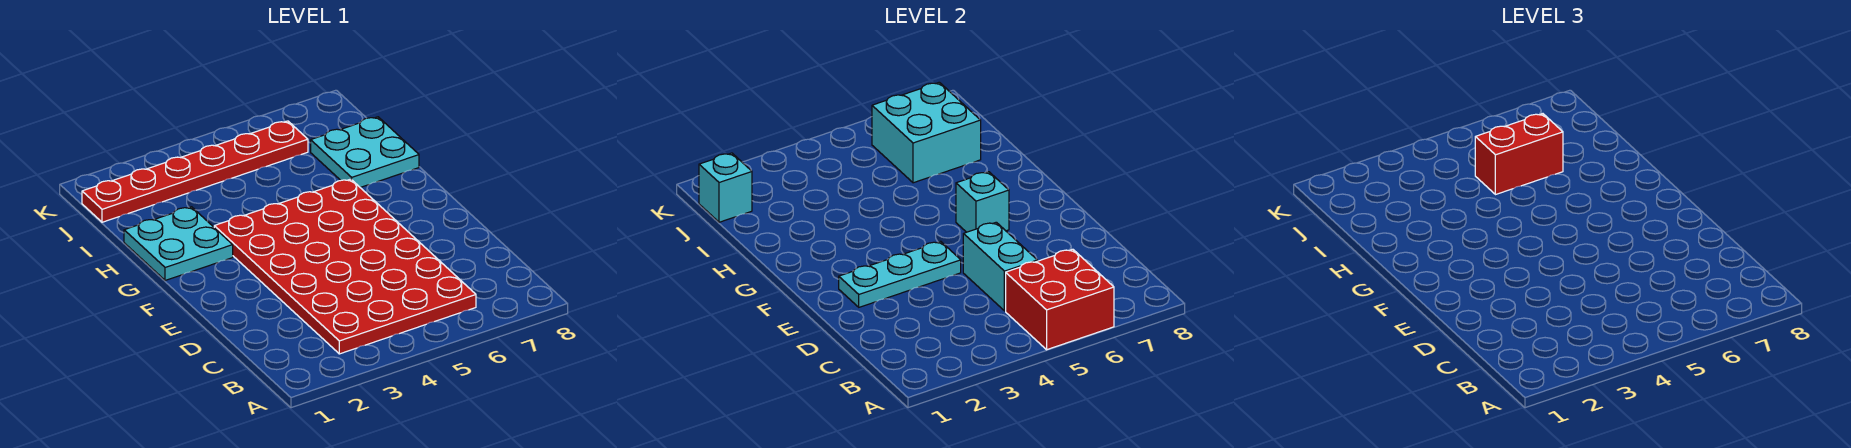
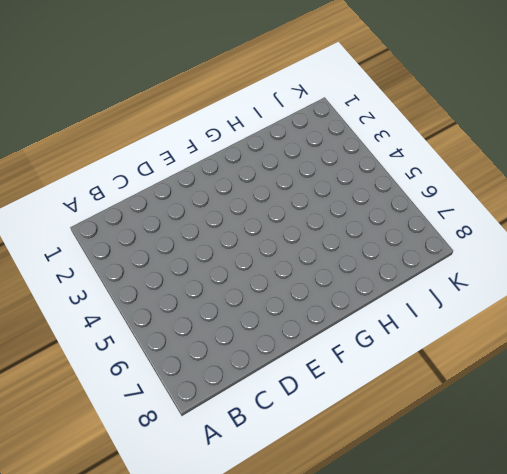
none -> red plate B3:G6 level 1
none -> cyan plate G1:H2 level 1

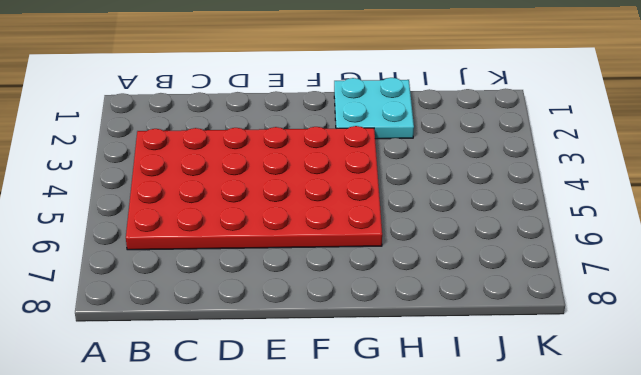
none -> cyan plate H7:I8 level 1
none -> red plate J1:J6 level 1

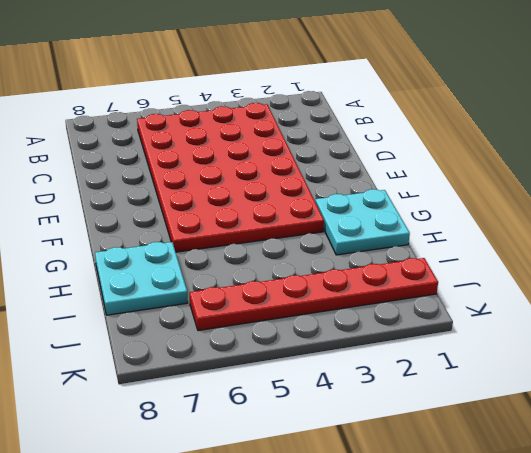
none -> red brick A5:B6 level 2
none -> cyan brick C5:D5 level 2

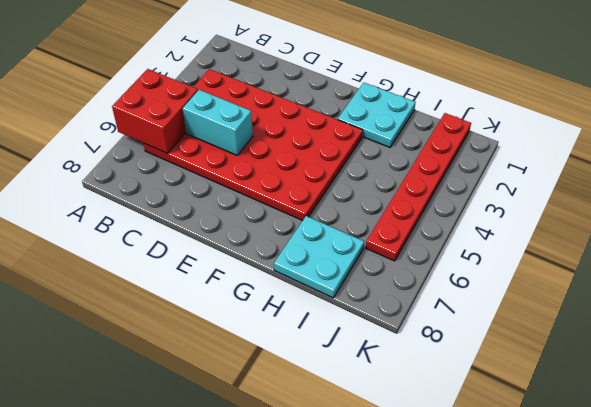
none -> cyan plate E2:E4 level 2
none -> cyan brick F6 level 2

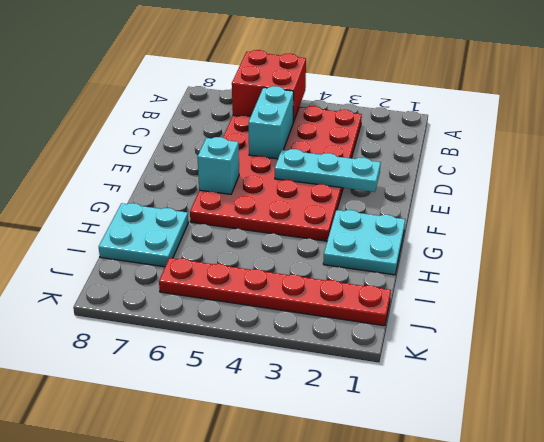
none -> cyan brick I6:J7 level 2
none -> cyan brick J1 level 2

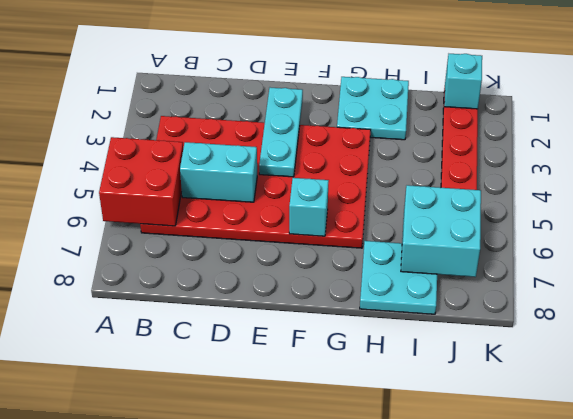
none -> red brick I5:I6 level 3

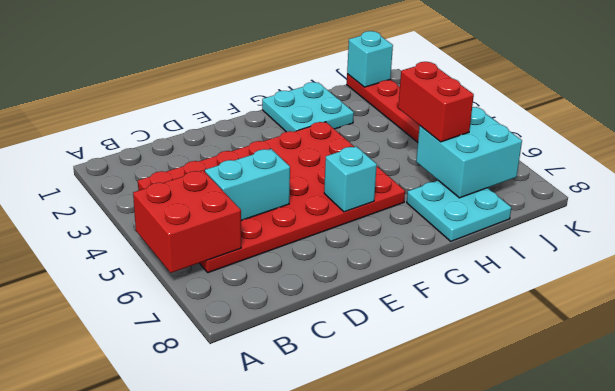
none -> cyan plate E2:E4 level 2

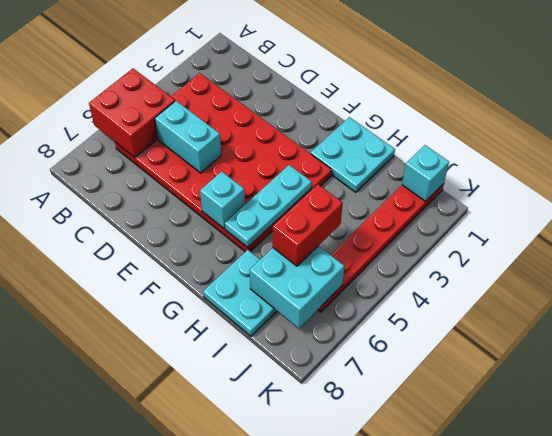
cyan plate G4:G6 level 2 -> cyan plate E2:E4 level 2

